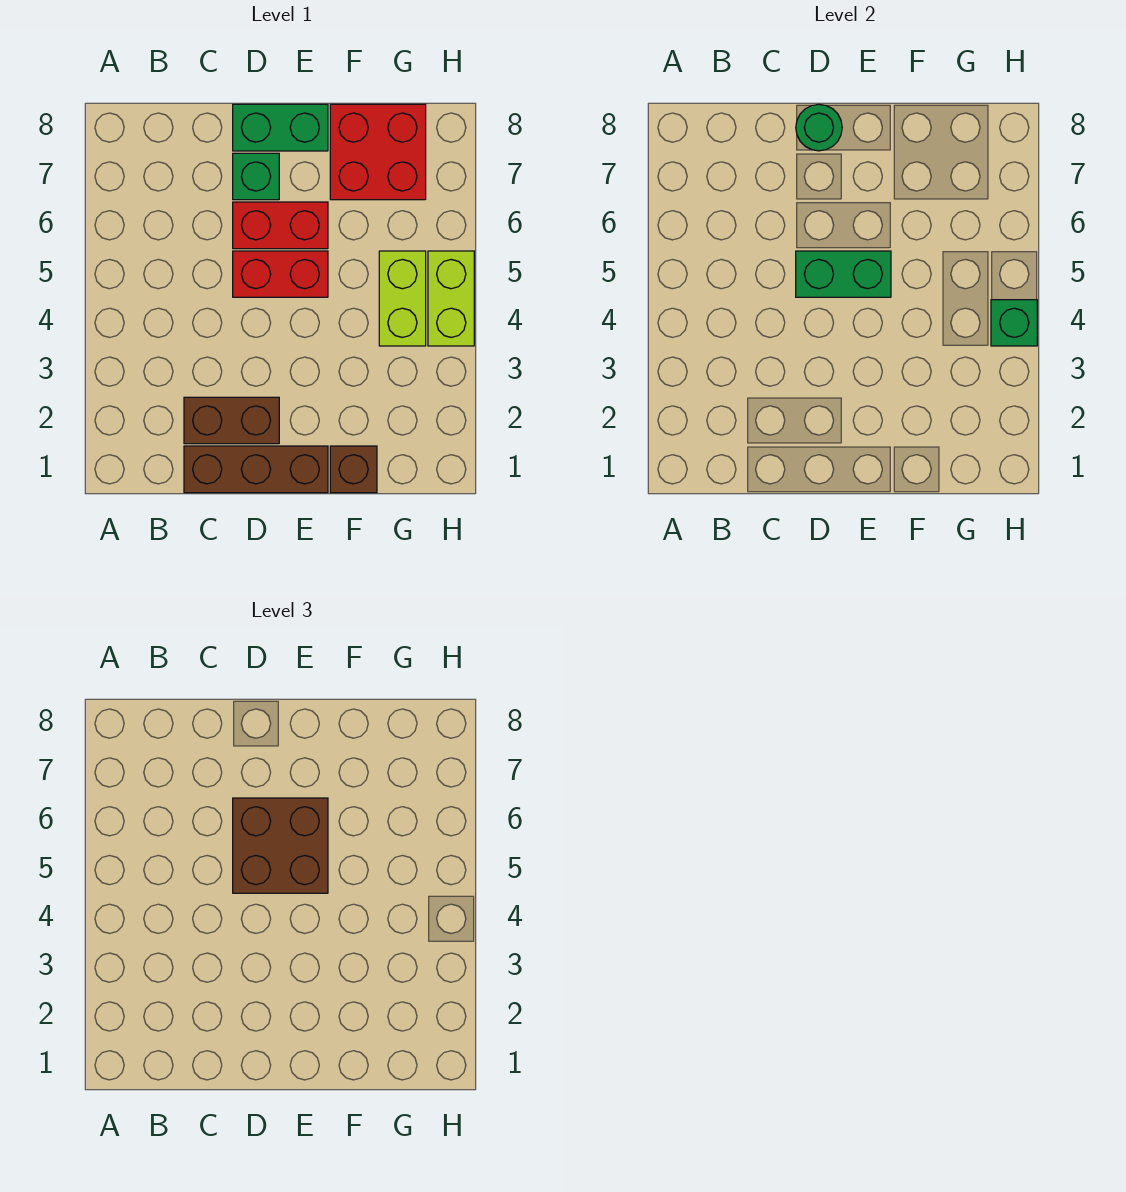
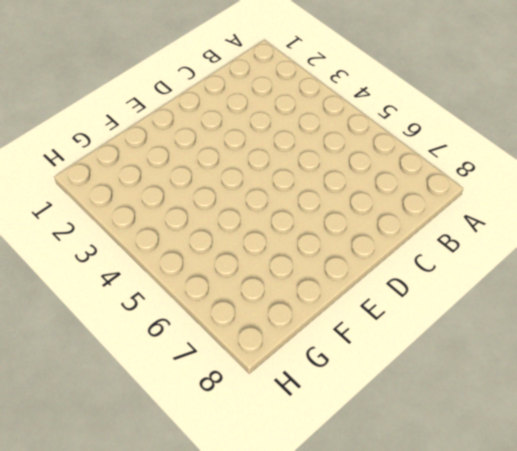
none -> brown brick C1:E1 level 1
none -> brown brick C2:D2 level 1
none -> red brick D5:E5 level 1

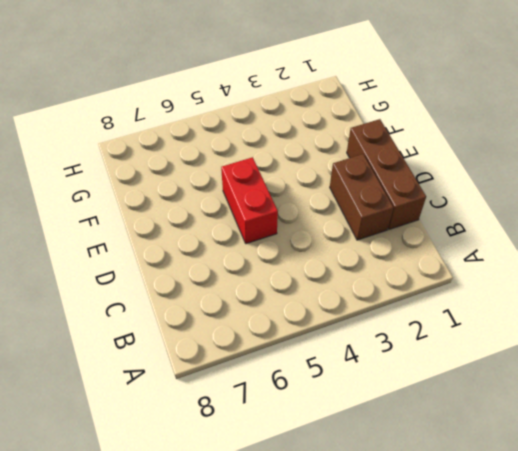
none -> red brick D6:E6 level 1
none -> green brick D7 level 1
none -> green brick D8:E8 level 1

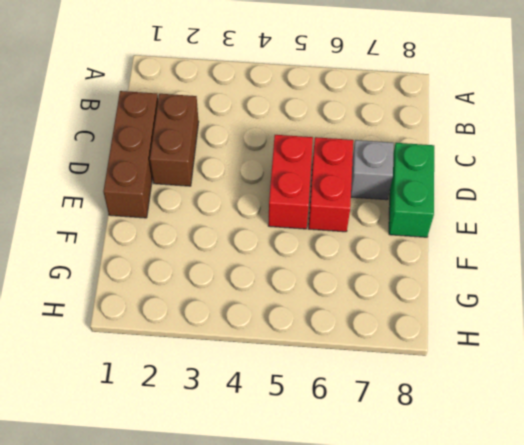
grey brick D7 level 1 -> green brick D7 level 1
none -> brown brick F1 level 1
none -> red brick F7:G8 level 1
none -> lime brick G4:G5 level 1

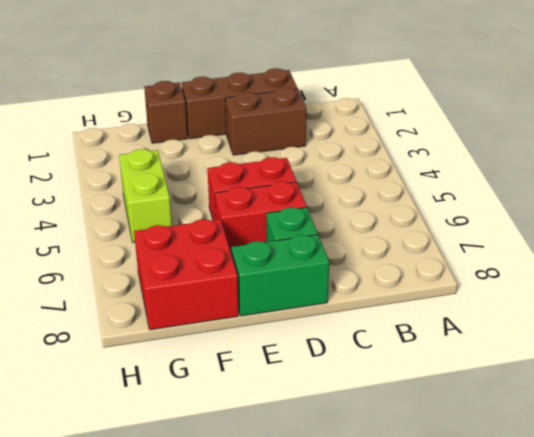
none -> lime brick H4:H5 level 1
none -> green brick D5:E5 level 2
none -> green round brick D8 level 2

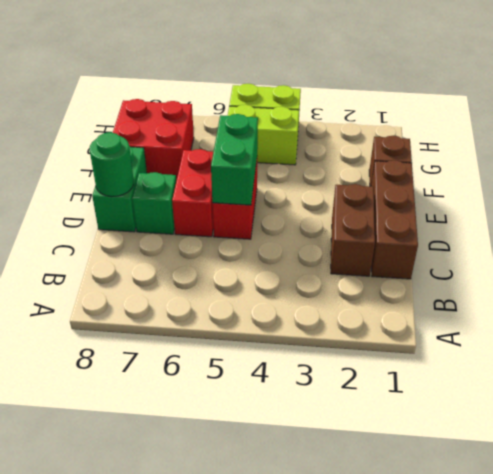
none -> green brick H4 level 2
none -> brown brick D5:E6 level 3

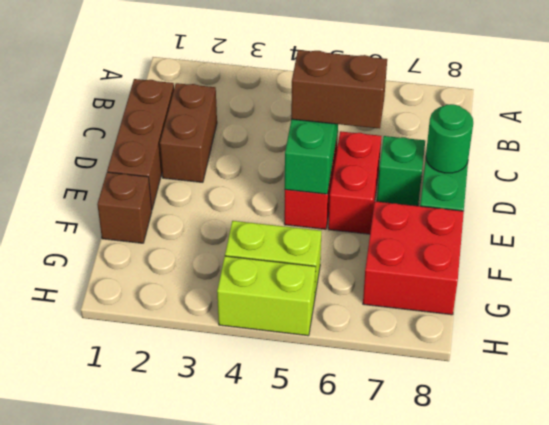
brown brick D5:D6 level 3 -> brown brick D5:E6 level 3
none -> green brick H4 level 2

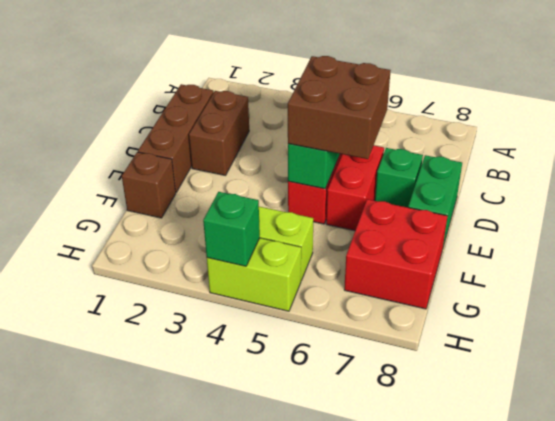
none -> green round brick D8 level 2

